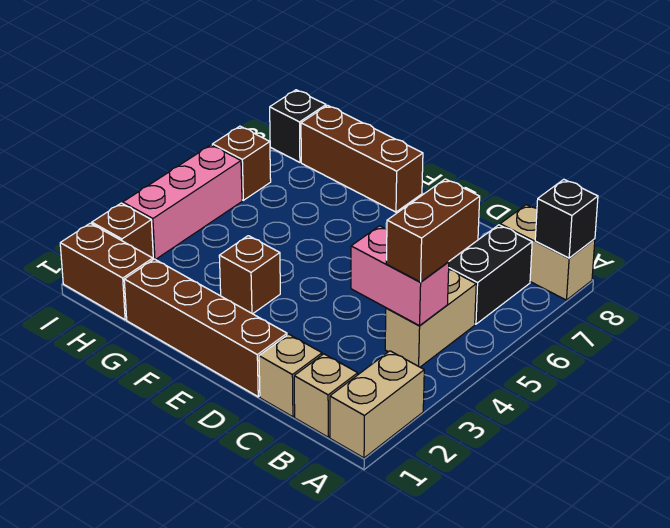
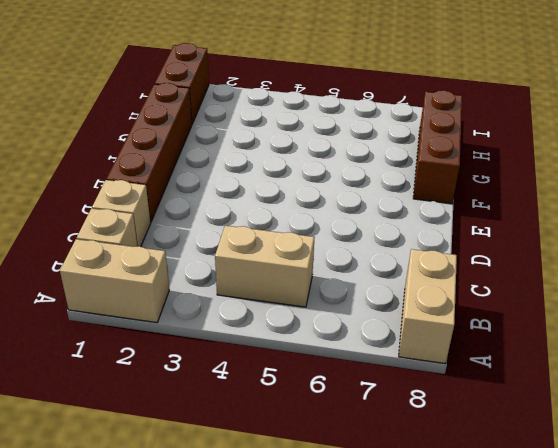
none -> black brick B6:B7 level 1
none -> brown brick F3 level 1
none -> brown brick I2 level 1

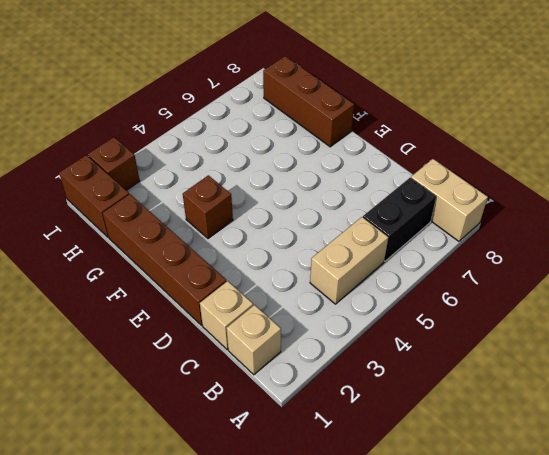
none -> tan brick A1:A2 level 1
none -> pink brick I3:I5 level 1
none -> brown brick I6 level 1

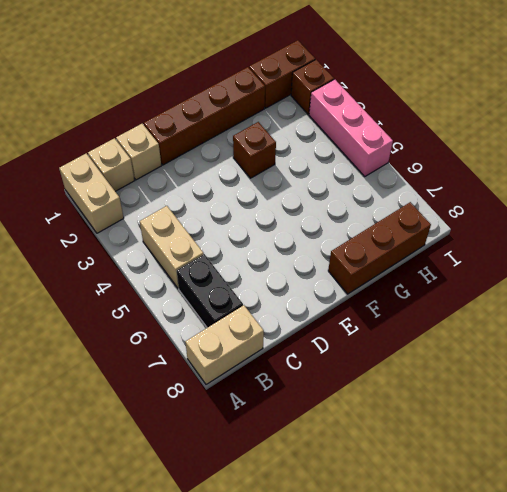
none -> brown brick I6 level 1
none -> black brick I8 level 1
none -> black brick A8 level 2

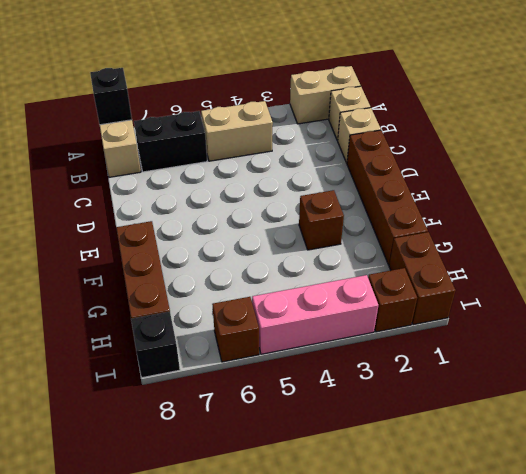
none -> pink brick B4:C4 level 2
none -> brown brick B4:B5 level 3

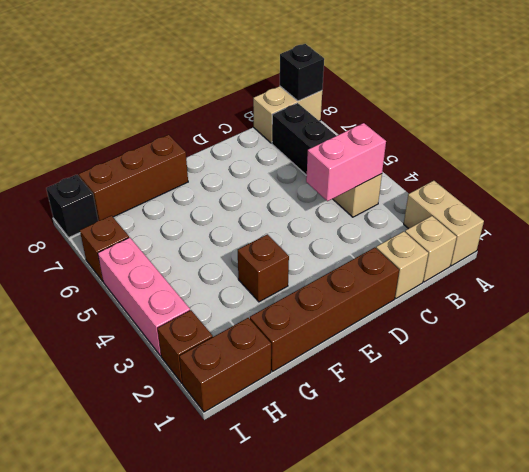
none -> brown brick B4:B5 level 3

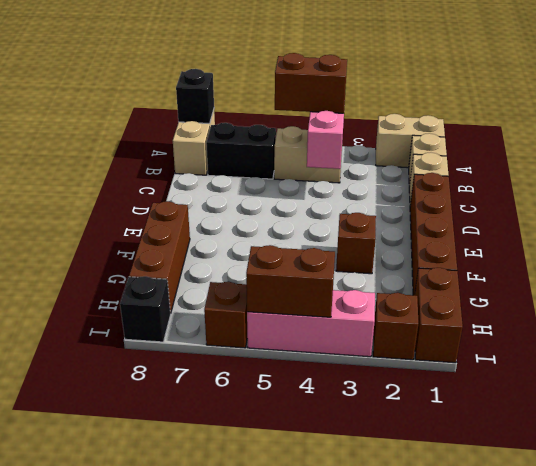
brown brick I4:I5 level 2 -> none

